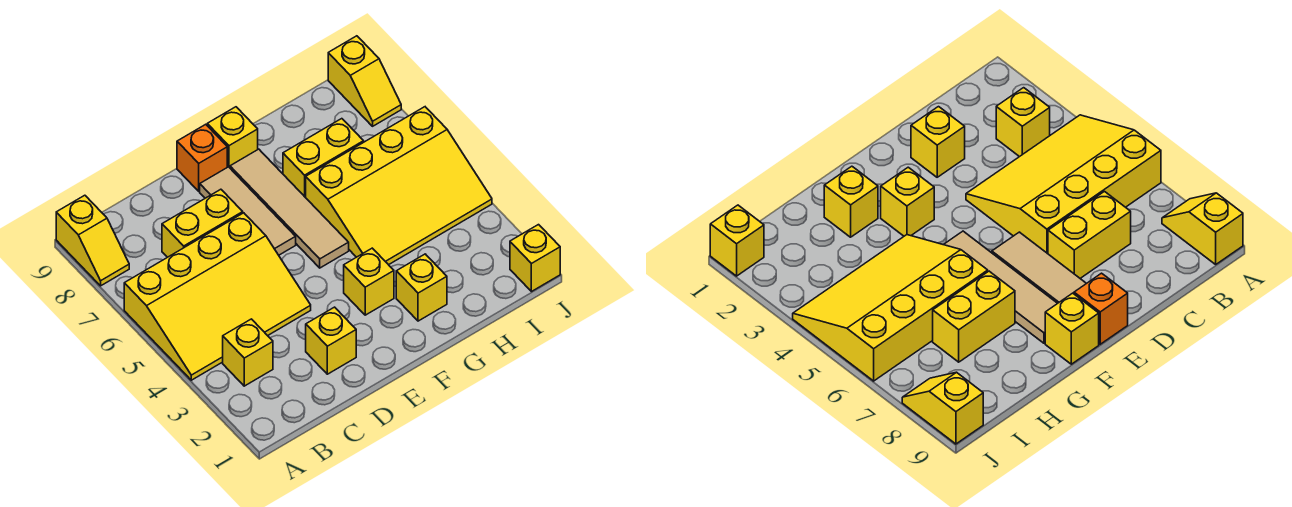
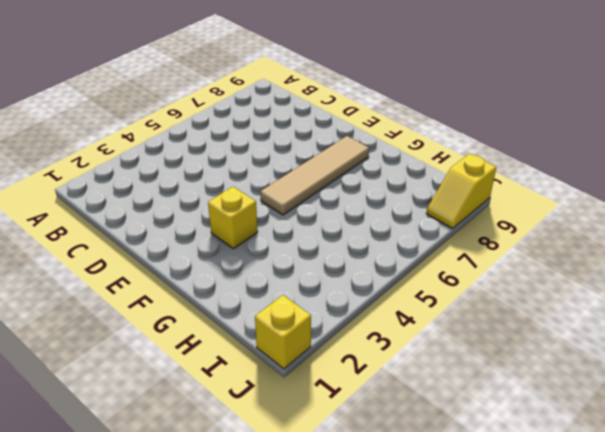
none -> yellow slope A4:D6 level 1 top 6
none -> yellow slope A8:A9 level 1 top 9
none -> yellow brick B3 level 1

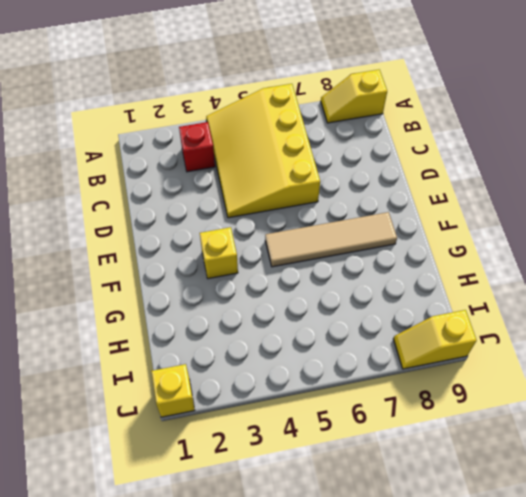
red brick B3 level 1 -> yellow brick B3 level 1
none -> yellow brick C7:D7 level 1
none -> yellow brick D2 level 1
none -> tan tile E6:E8 level 1

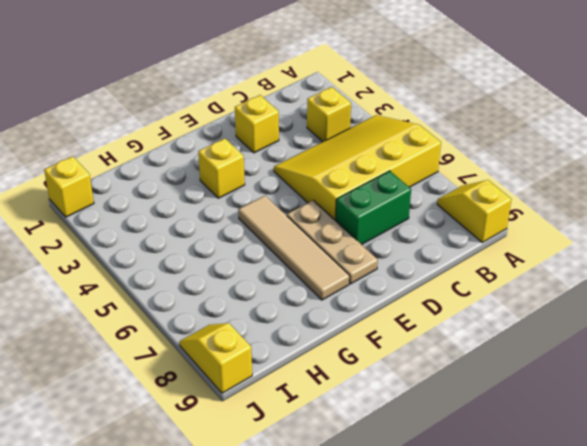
green brick C7:D7 level 1 -> yellow brick C7:D7 level 1
tan plate E6:E8 level 1 -> tan tile E6:E8 level 1
none -> orange brick E9 level 1
none -> yellow brick F9 level 1
none -> yellow brick G2 level 1

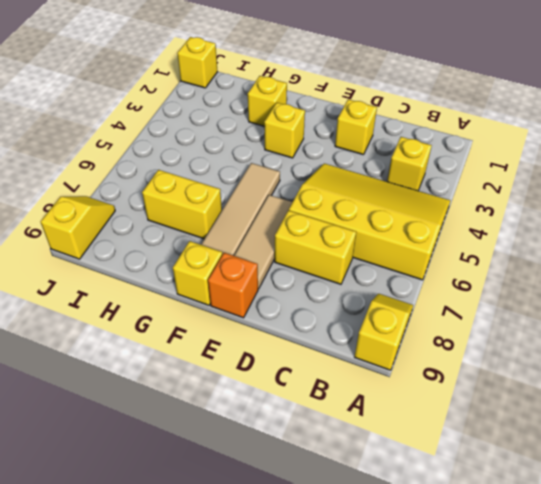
none -> yellow slope G4:J6 level 1 top 6

